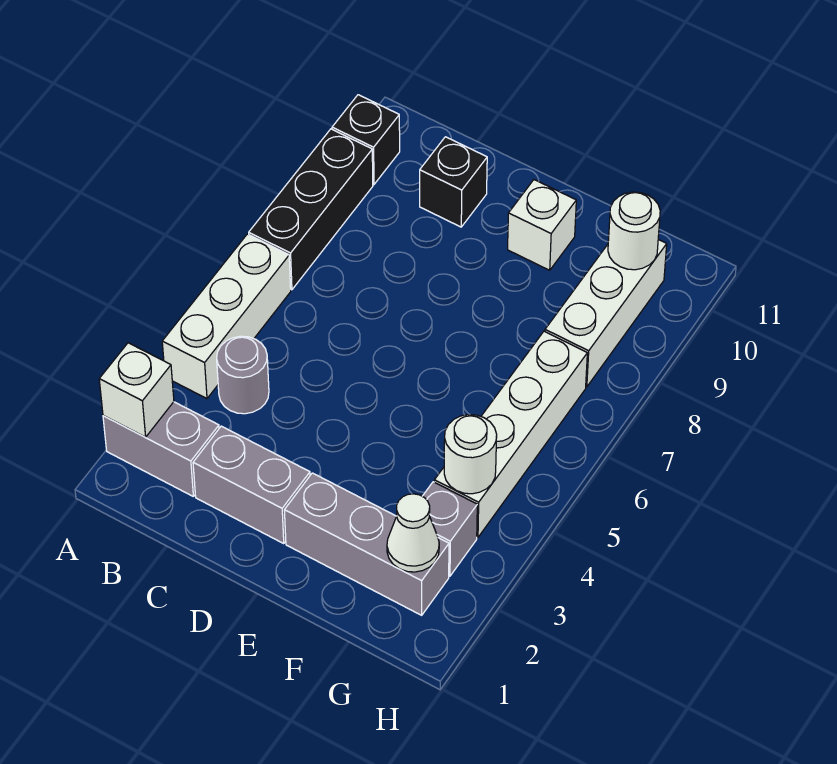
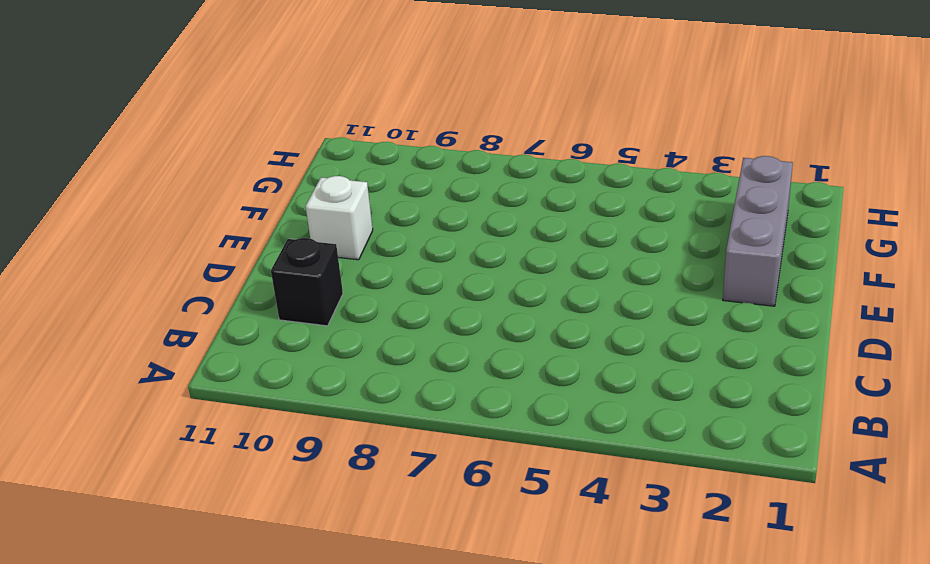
none -> grey brick A2:B2 level 1
none -> white brick A4:A6 level 1
none -> black brick A7:A9 level 1

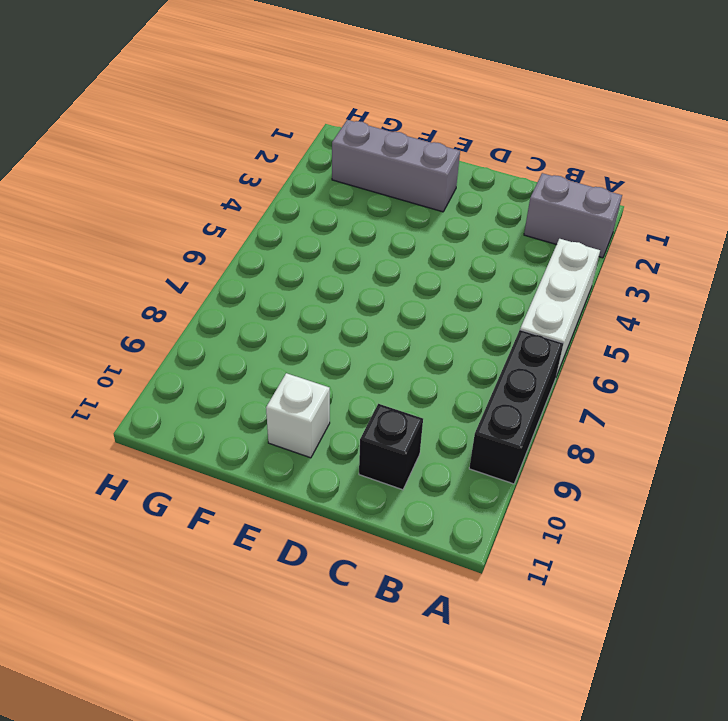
none -> black brick A10 level 1
none -> grey round brick B4 level 1
none -> grey brick C2:D2 level 1

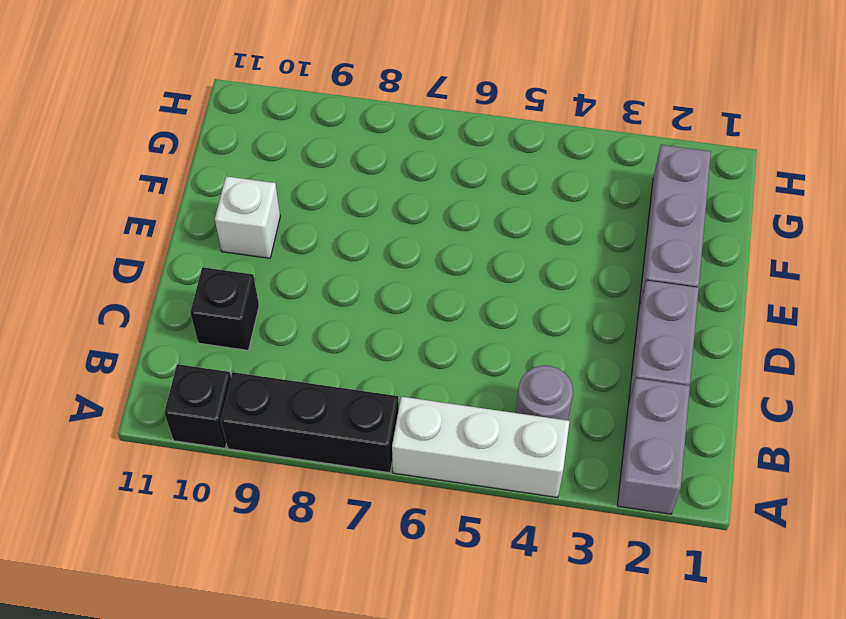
none -> grey brick G3 level 1
none -> white brick G4:G7 level 1
none -> white brick G8:G10 level 1

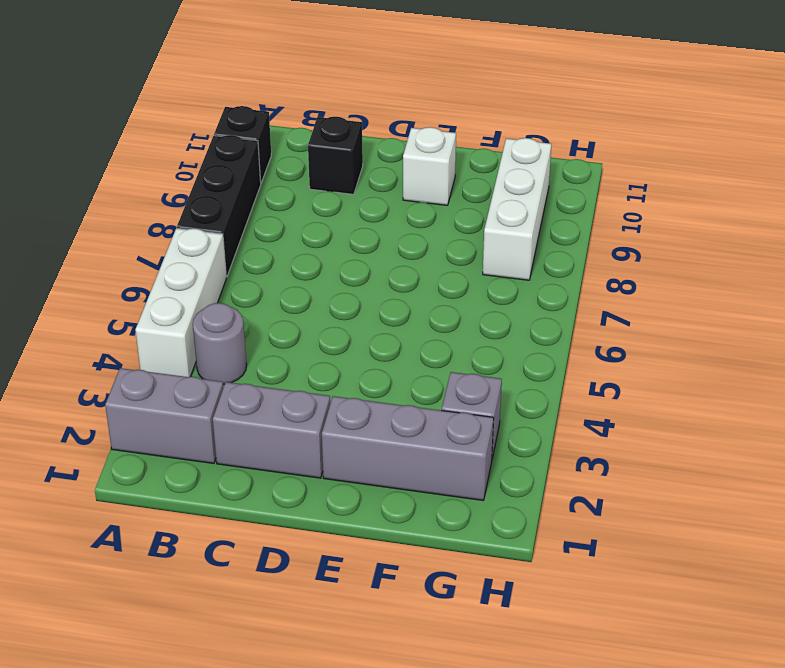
none -> white brick G4:G7 level 1
none -> white brick A2 level 2
none -> white cone G2 level 2

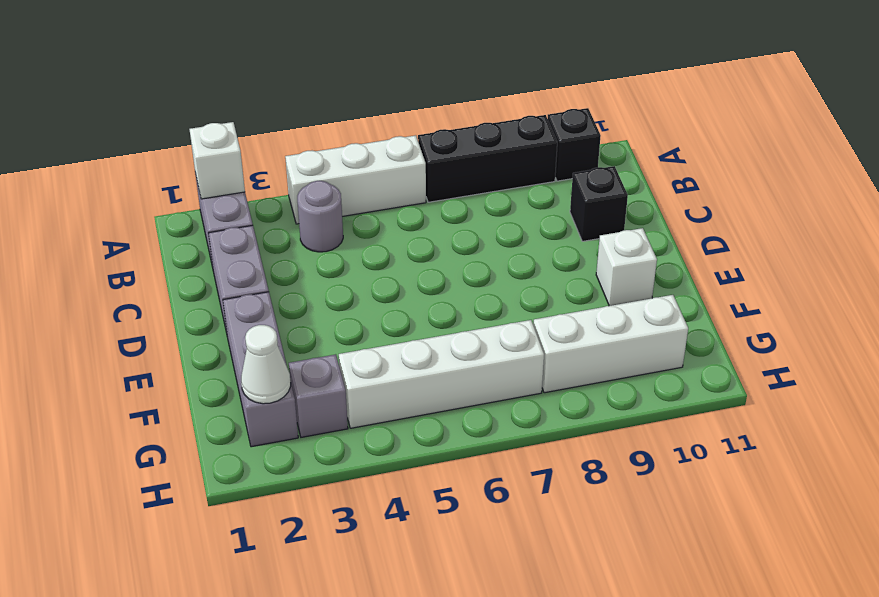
none -> white round brick G4 level 2
none -> white round brick G10 level 2

